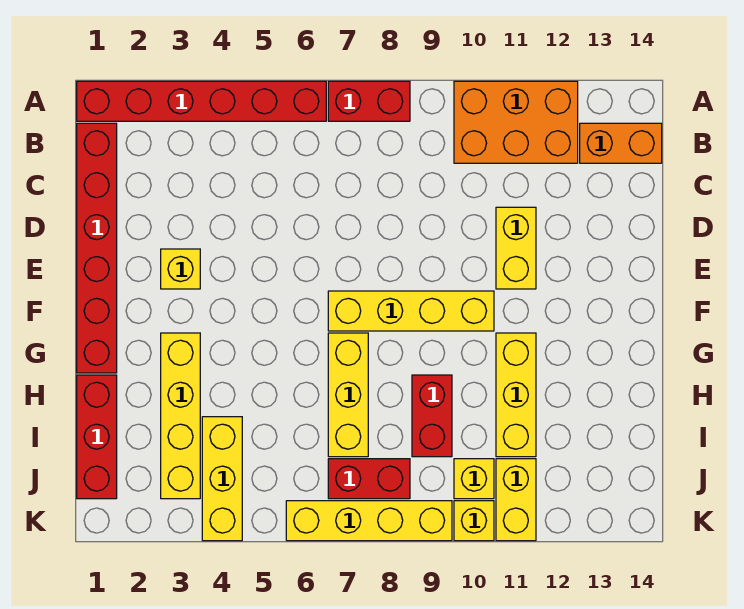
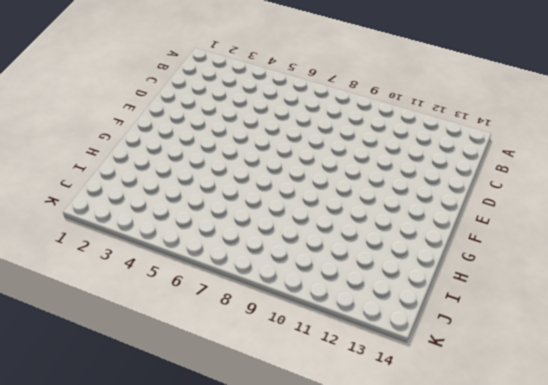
none -> red brick A1:A6 level 1
none -> red brick A7:A8 level 1
none -> orange brick A10:B12 level 1

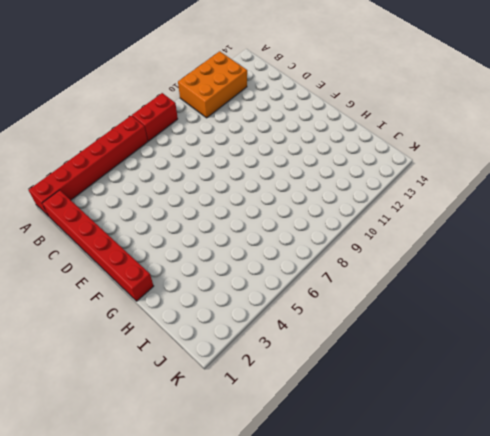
none -> orange brick B13:B14 level 1
none -> yellow brick D11:E11 level 1
none -> yellow brick E3 level 1

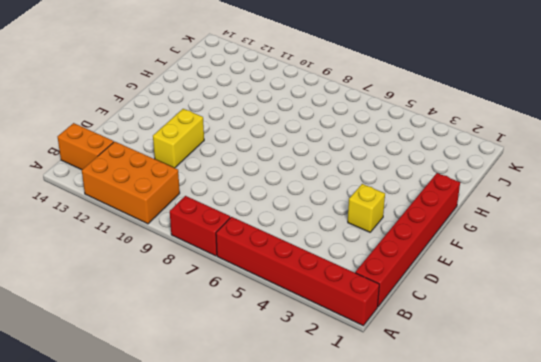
none -> yellow brick F7:F10 level 1
none -> yellow brick G3:J3 level 1
none -> yellow brick G7:I7 level 1

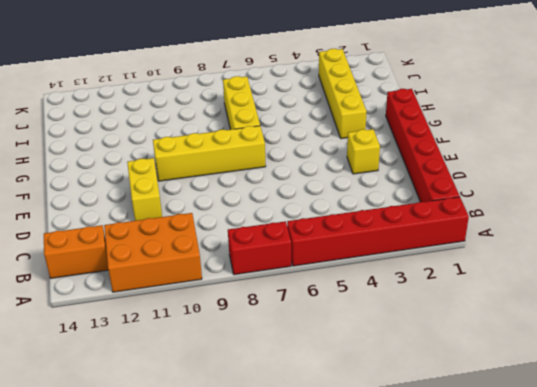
none -> yellow brick G11:I11 level 1
none -> red brick H1:J1 level 1
none -> red brick H9:I9 level 1

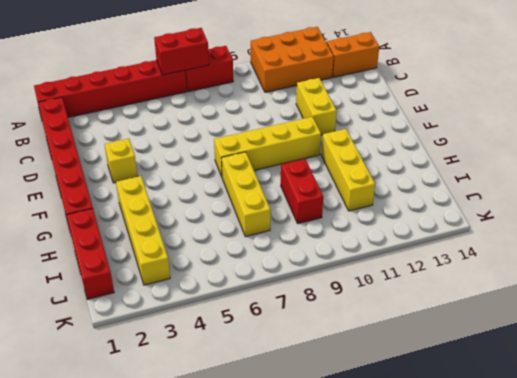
red brick A6:A7 level 2 -> red brick J7:J8 level 1
none -> yellow brick I4:K4 level 1
none -> yellow brick J10 level 1
none -> yellow brick J11:K11 level 1

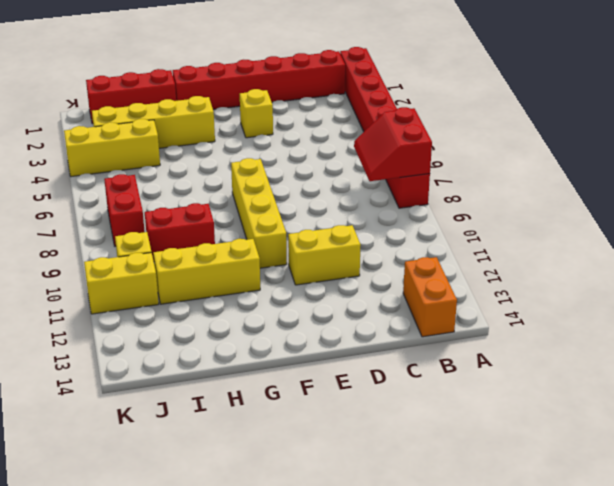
red slope A7:B8 level 2 top A -> none
none -> orange brick A10:B12 level 1
none -> yellow brick G7:I7 level 1
none -> yellow brick K6:K9 level 1

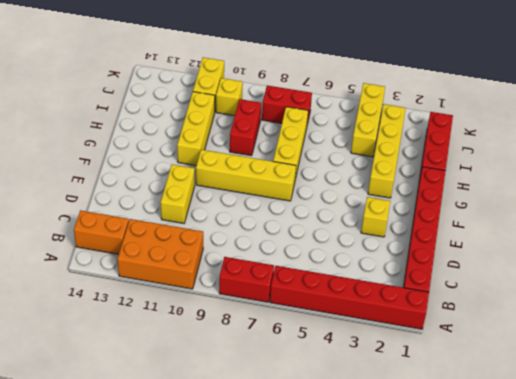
none -> yellow brick K6:K9 level 1
none -> yellow brick K10 level 1

